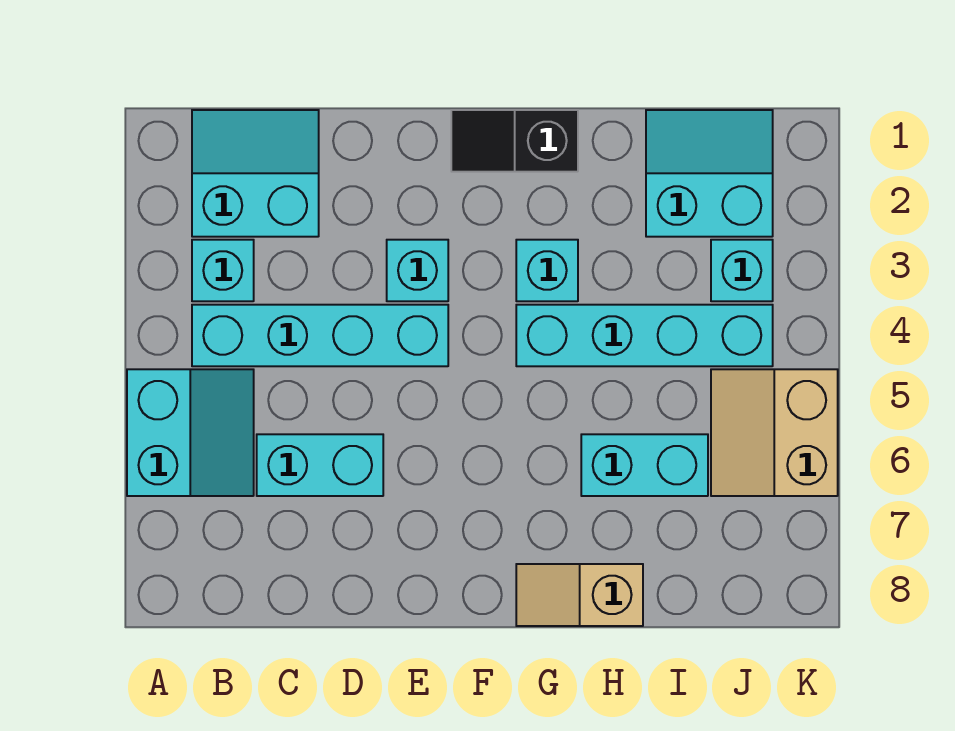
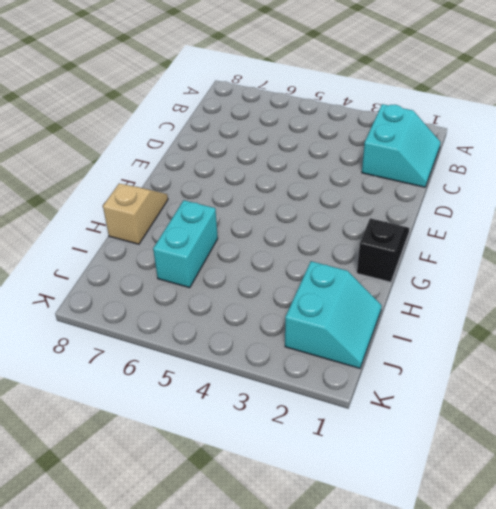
none -> cyan slope A5:B6 level 1 top A
none -> cyan brick B3 level 1
none -> cyan brick B4:E4 level 1

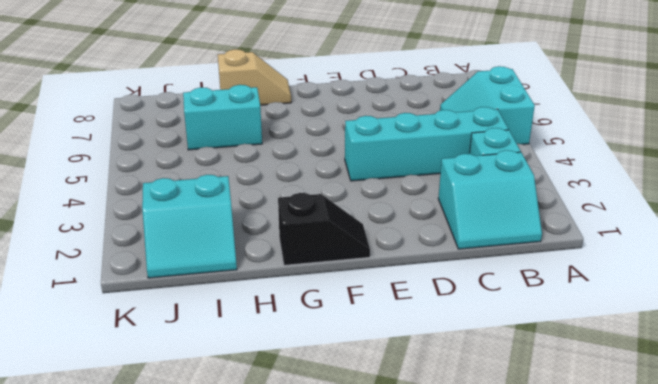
none -> cyan brick C6:D6 level 1
none -> cyan brick E3 level 1
none -> cyan brick G3 level 1

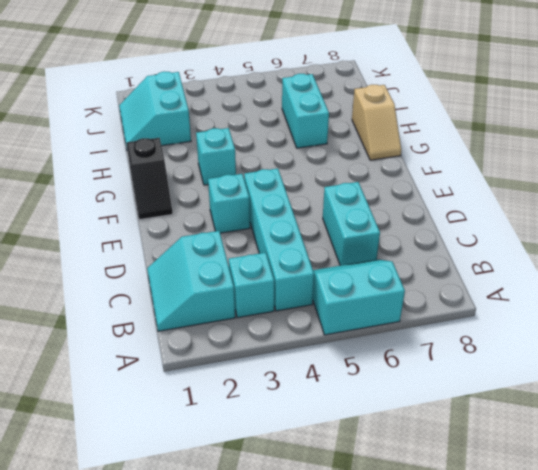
none -> cyan brick G4:J4 level 1
none -> cyan brick J3 level 1
none -> tan slope J5:K6 level 1 top K

